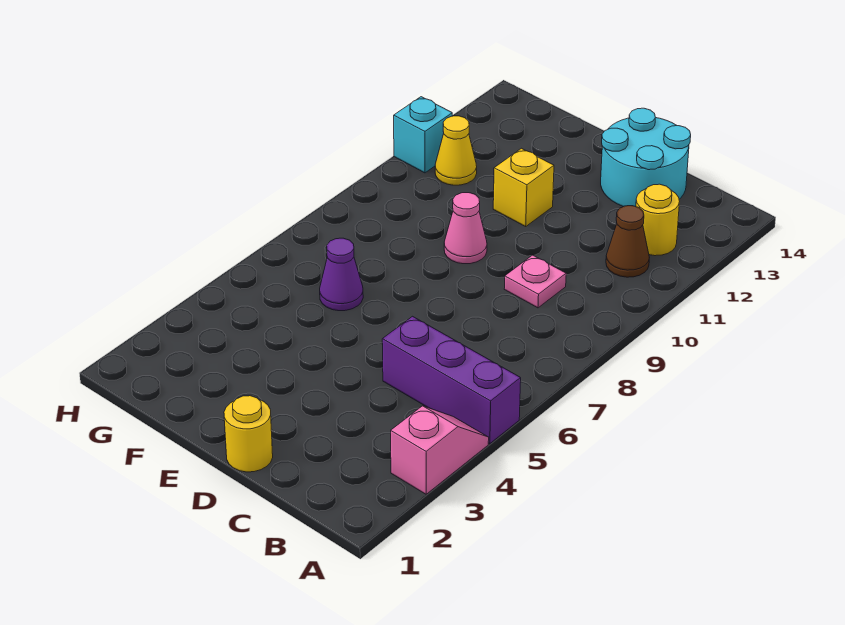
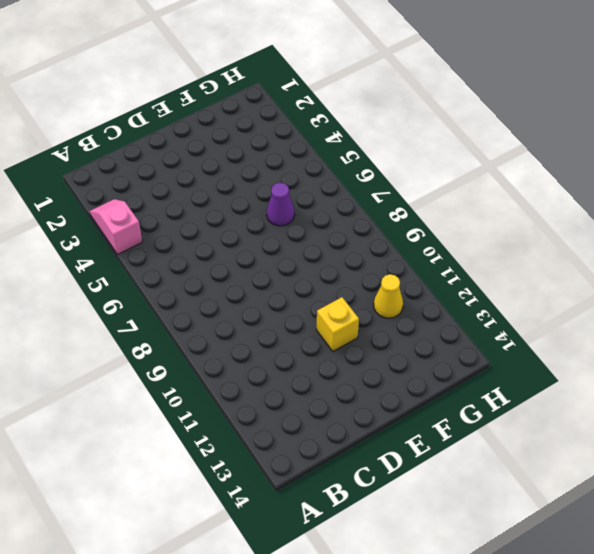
pink slope A3:A4 level 1 top 4 -> pink slope A3:A4 level 1 top 3
none -> purple brick A5:C5 level 1
none -> brown cone B11 level 1
none -> yellow round brick B12 level 1

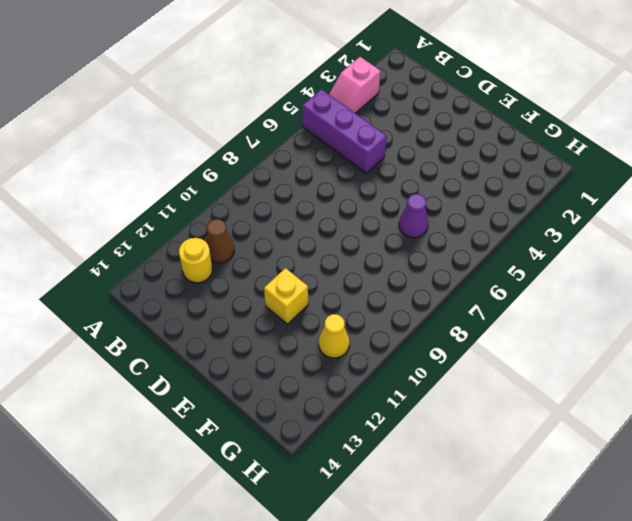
none -> pink plate C9 level 1
none -> cyan round brick C13:D14 level 1
none -> yellow round brick D1 level 1

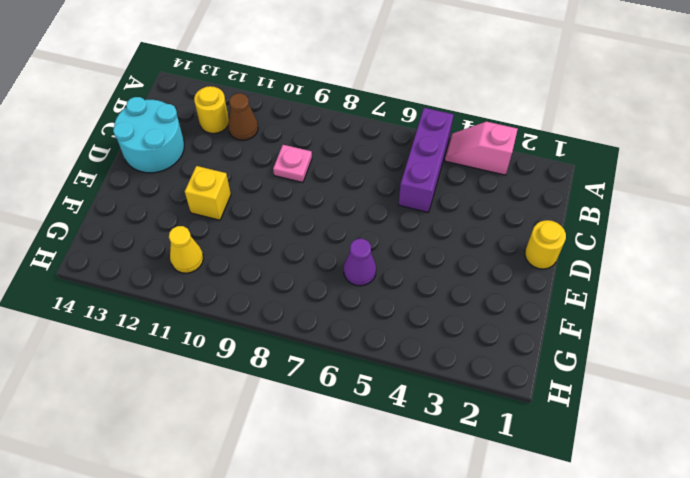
none -> pink cone E9 level 1
none -> cyan brick H11 level 1

